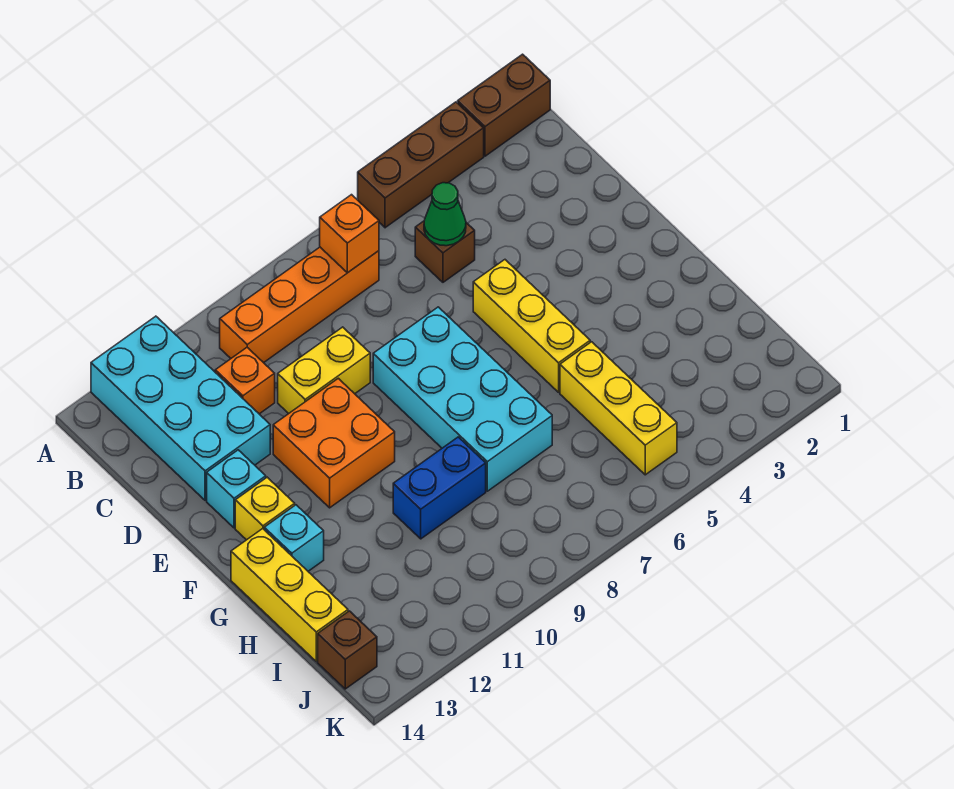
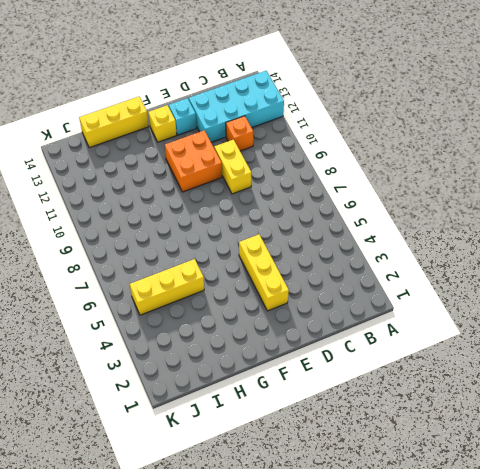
yellow brick E3:E5 level 1 -> yellow brick E5:G5 level 1
none -> brown brick A1:A2 level 1
none -> brown brick A3:A5 level 1
none -> orange brick B7:B10 level 1

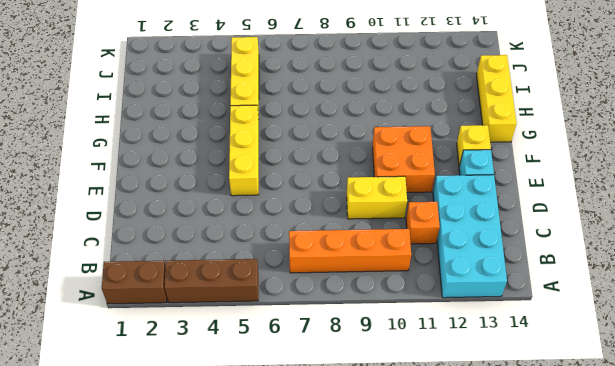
none -> brown brick C5 level 1
none -> cyan brick E7:H8 level 1
none -> cyan brick G13 level 1

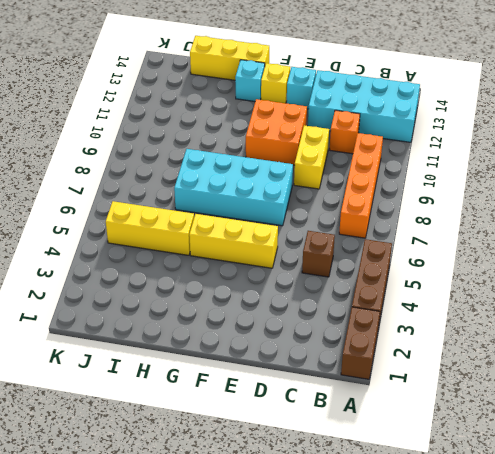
none -> blue brick H9:H10 level 1
none -> brown brick J14 level 1
none -> orange brick B7 level 2

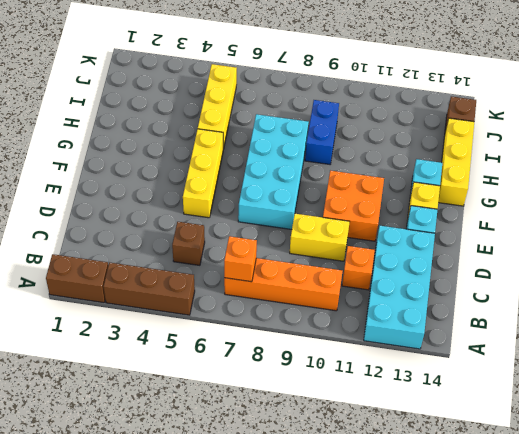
blue brick H9:I9 level 1 -> blue brick H9:H10 level 1
none -> green cone C5 level 2

